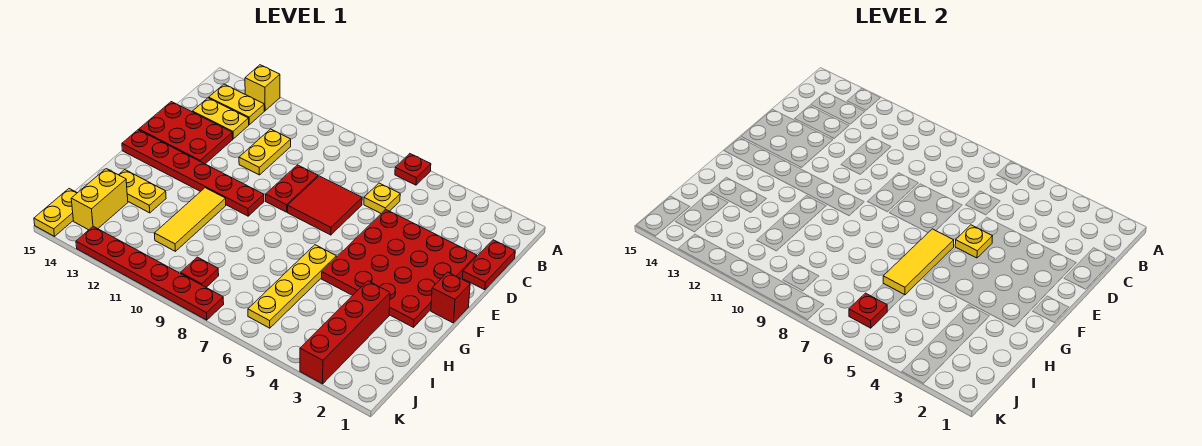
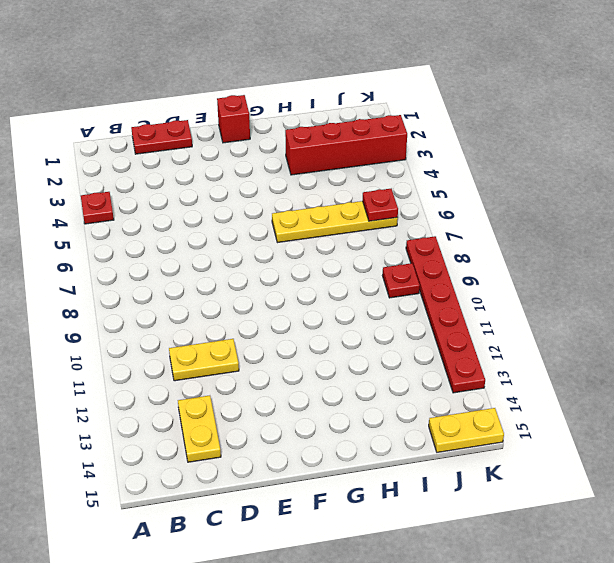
red plate A4 level 1 -> red plate A6 level 1
none -> yellow brick A13 level 1
none -> yellow plate B13:B14 level 1
none -> yellow plate C6 level 1

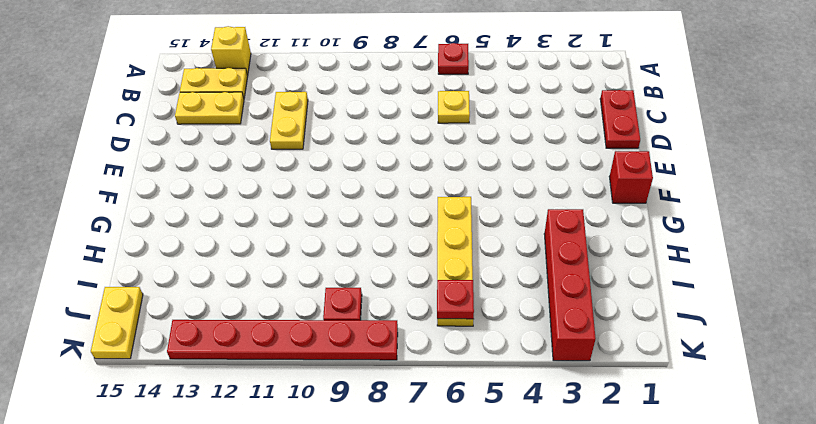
none -> red plate D2:G5 level 1
none -> red tile D7:E8 level 1
none -> red plate D9:E9 level 1

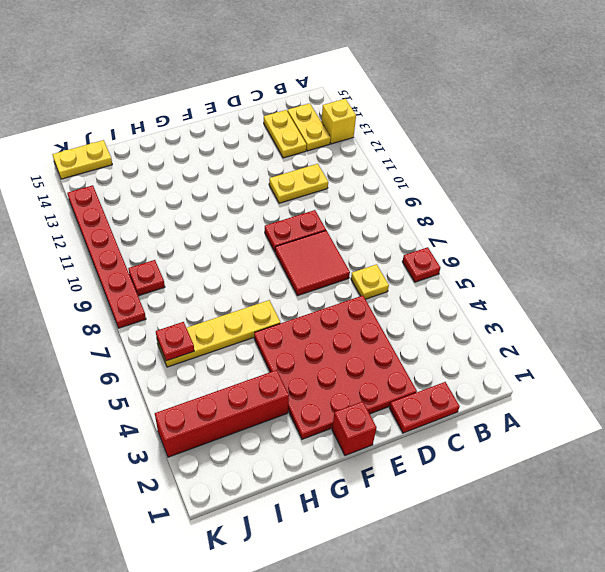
none -> red plate D13:E15 level 1
none -> red plate F10:F15 level 1
none -> yellow tile G11:I11 level 1

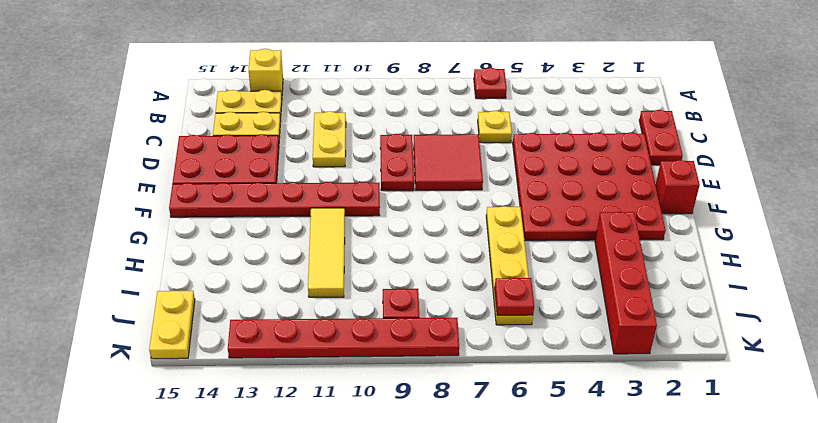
none -> yellow plate H13:H14 level 1
none -> yellow brick I14:J14 level 1
none -> yellow plate E5 level 2

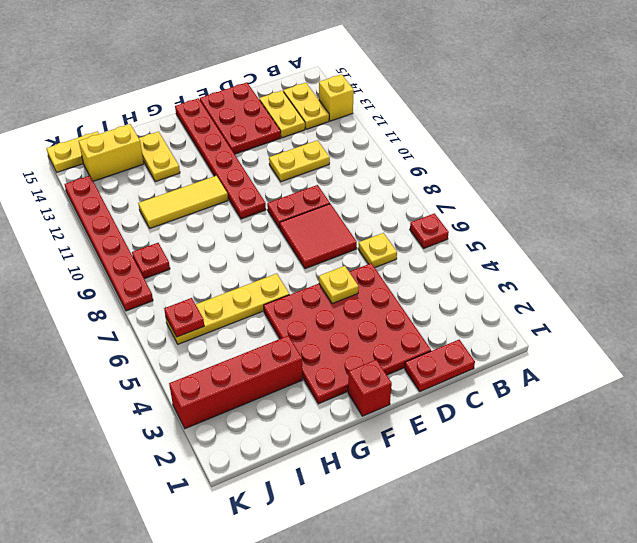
none -> yellow tile F6:H6 level 2

